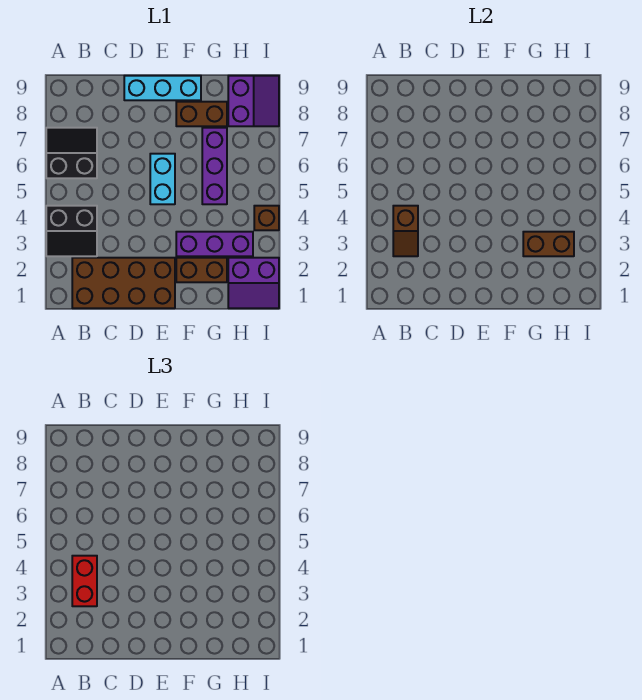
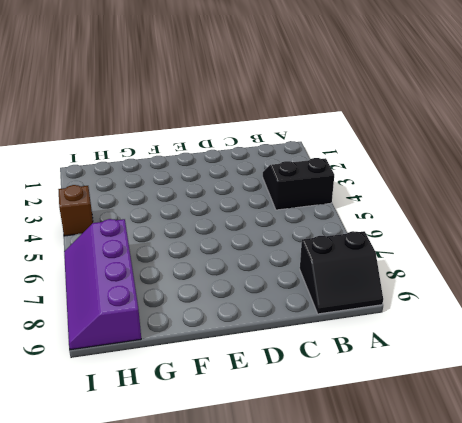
black slope A8:B9 level 1 top 8 -> black slope A6:B7 level 1 top 6
purple slope H6:I9 level 1 top H -> purple slope H8:I9 level 1 top H
none -> brown brick B1:E2 level 1
none -> cyan brick D9:F9 level 1
none -> cyan brick E5:E6 level 1

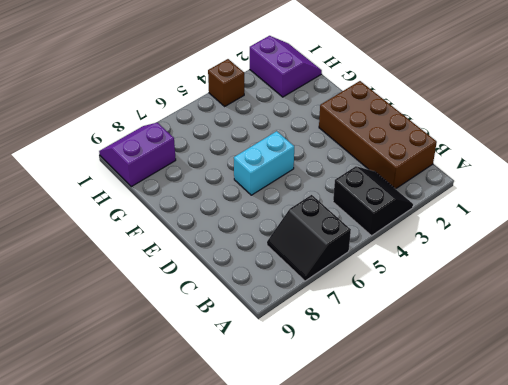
none -> cyan brick D9:F9 level 1
none -> brown brick F2:G2 level 1
none -> purple brick F3:H3 level 1

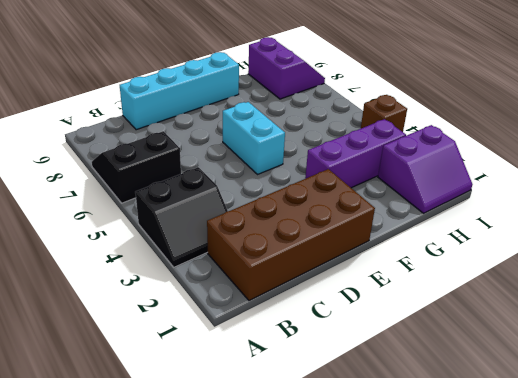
cyan brick C9:F9 level 1 -> cyan brick D9:F9 level 1
none -> brown brick F2:G2 level 1
none -> brown brick F8:G8 level 1
none -> purple brick G5:G7 level 1

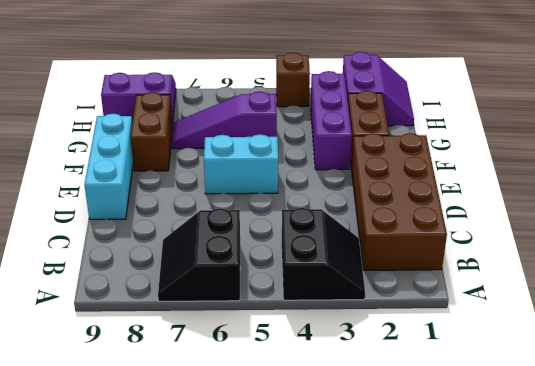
purple slope G5:G7 level 1 top 5 -> purple brick G5:G7 level 1
none -> brown slope B3:B4 level 2 top 4
none -> brown brick G3:H3 level 2
none -> red brick B3:B4 level 3

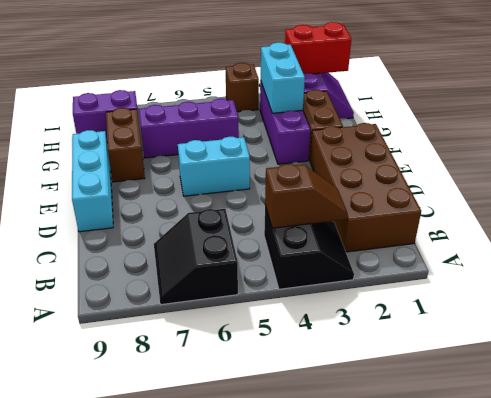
cyan brick G3:H3 level 2 -> brown brick G3:H3 level 2
red brick I1:I2 level 2 -> red brick B3:B4 level 3

